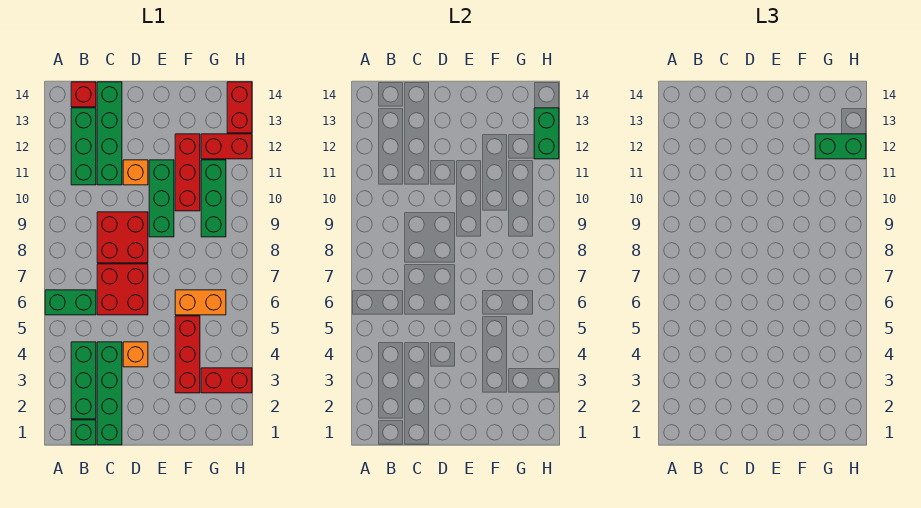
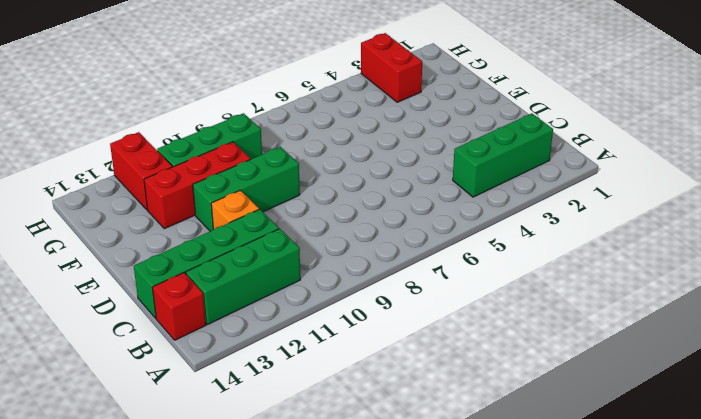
none -> green brick A6:B6 level 1
none -> green brick B1 level 1
none -> green brick C1:C4 level 1

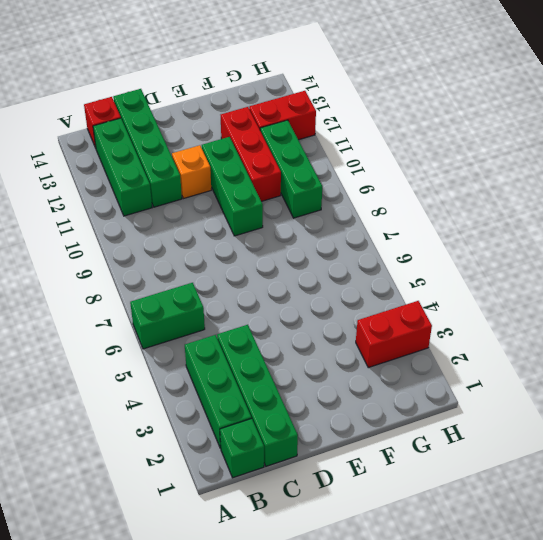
none -> red brick C6:D7 level 1
none -> red brick C8:D9 level 1
none -> orange brick D4 level 1

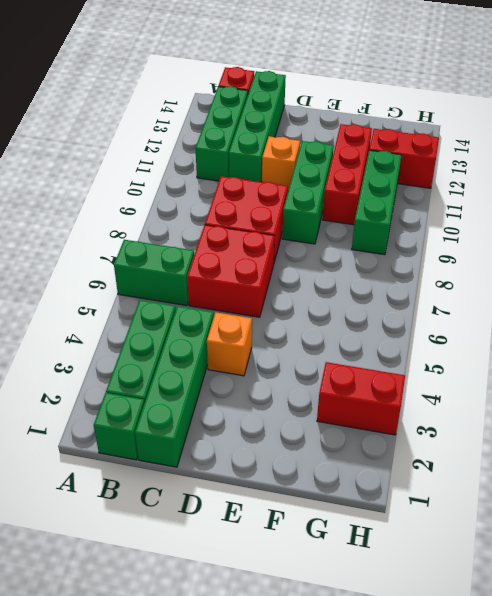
none -> red brick F3:F5 level 1
none -> orange brick F6:G6 level 1
none -> red brick H13:H14 level 1

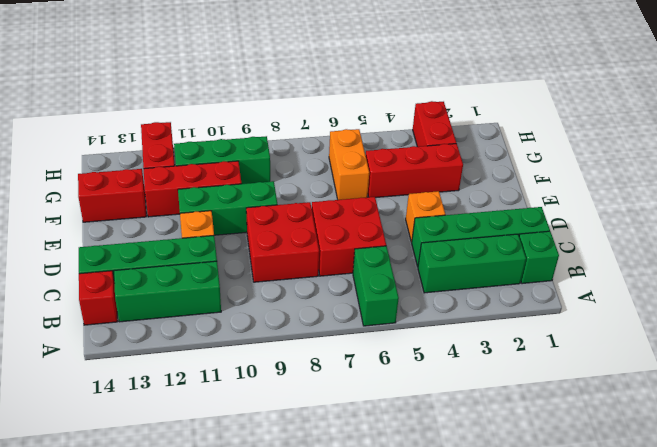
red brick F13:F14 level 1 -> red brick H13:H14 level 1
none -> green brick H12:H13 level 2
none -> green brick G12:H12 level 3

